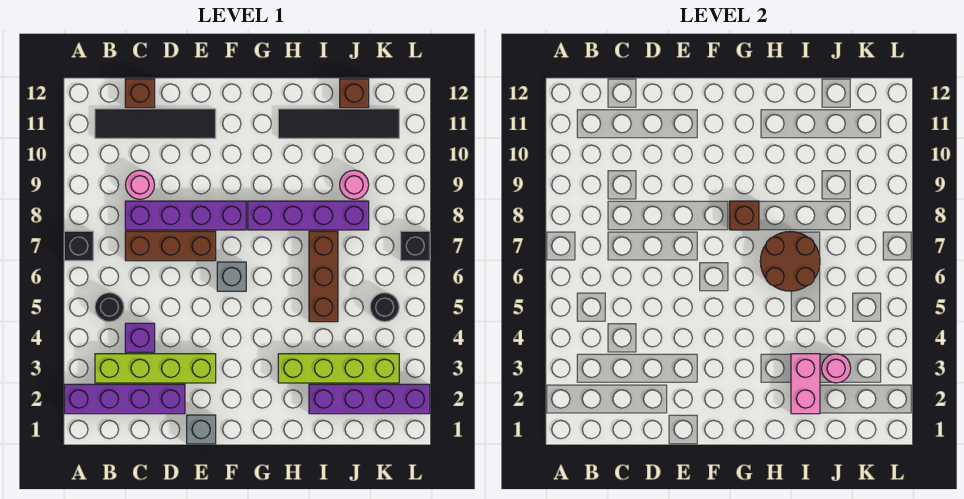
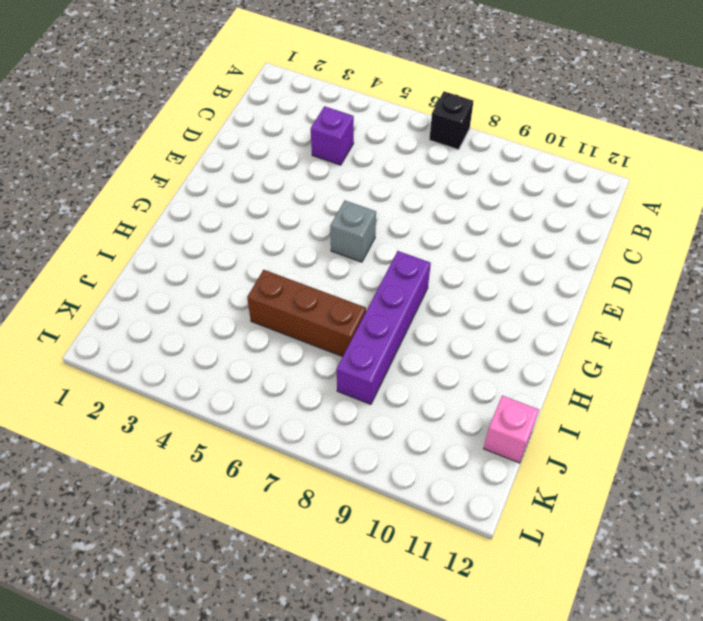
pink brick J12 level 1 -> brown brick J12 level 1
none -> purple brick A2:D2 level 1
none -> lime brick B3:E3 level 1
none -> black round brick B5 level 1

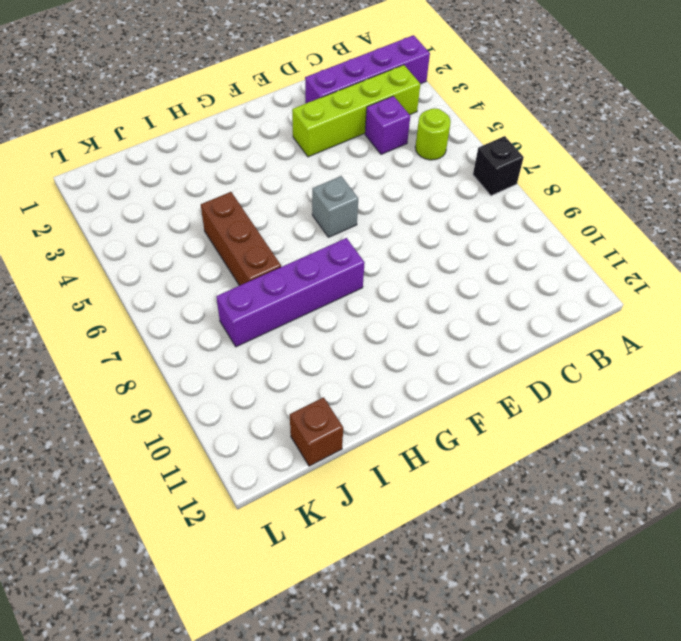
lime round brick B5 level 1 -> black round brick B5 level 1
none -> black tile B11:E11 level 1
none -> brown brick C7:E7 level 1
none -> purple brick C8:F8 level 1

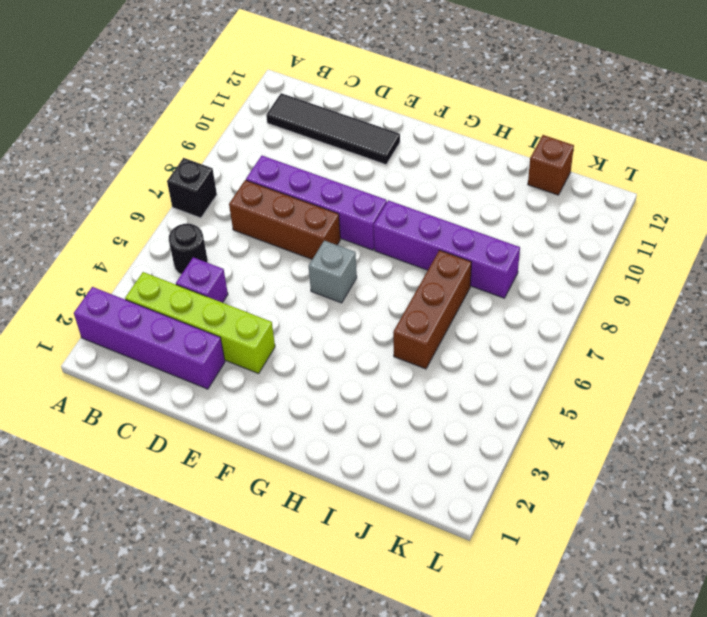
none -> pink round brick C9 level 1
none -> brown brick C12 level 1
none -> grey brick E1 level 1

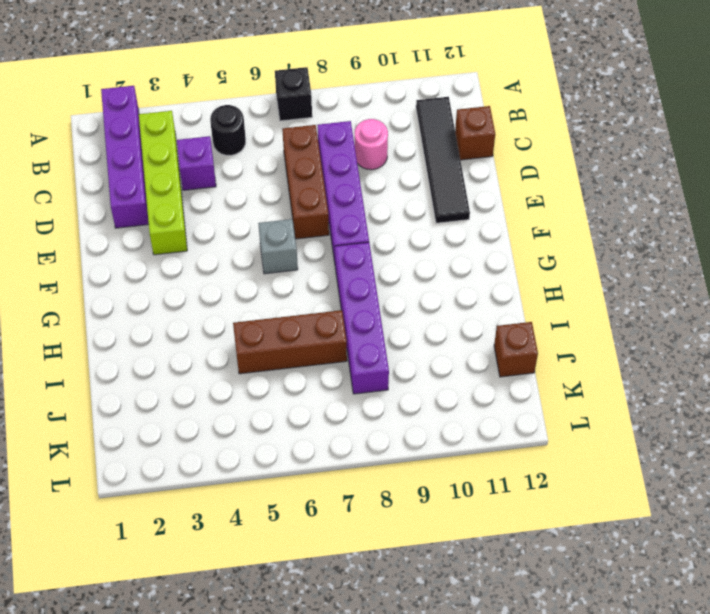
none -> grey brick E1 level 1
none -> lime brick H3:K3 level 1
none -> black tile H11:K11 level 1

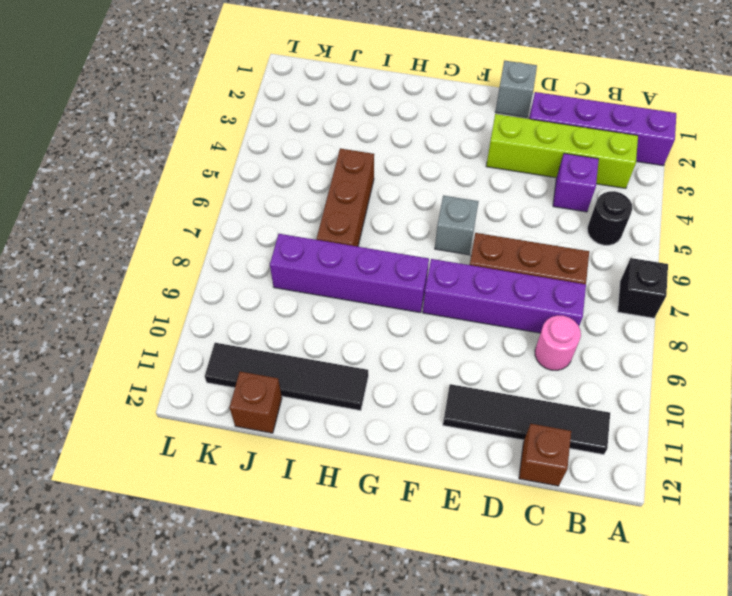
none -> lime brick H3:K3 level 1
none -> purple brick I2:L2 level 1
none -> pink round brick J9 level 1

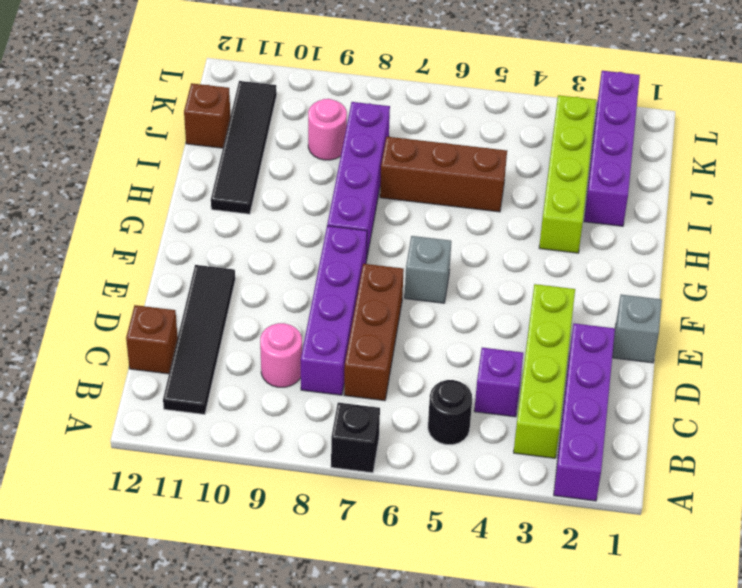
none -> black round brick K5 level 1
none -> black brick L7 level 1
none -> brown brick G8 level 2

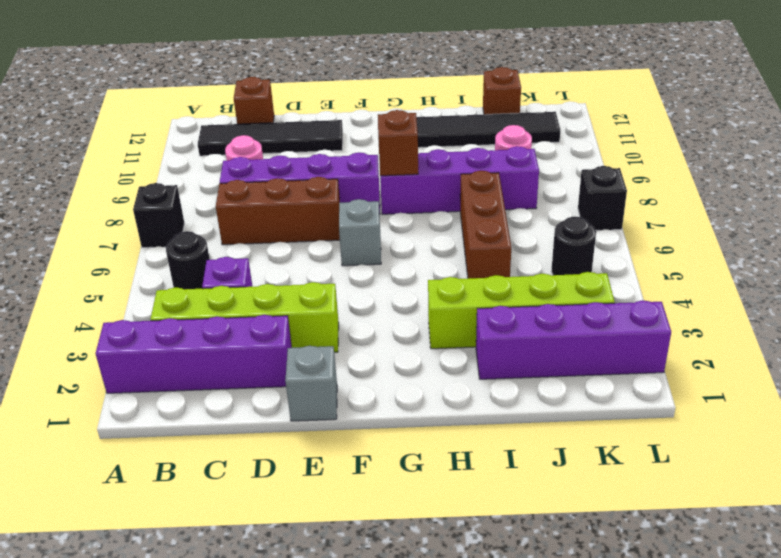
none -> brown round brick H6:I7 level 2
none -> pink brick I2:I3 level 2
none -> pink round brick J3 level 2

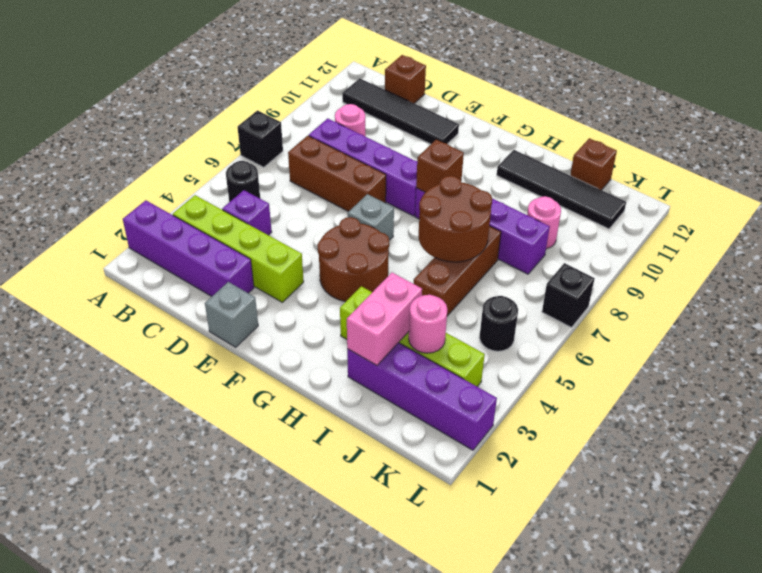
brown round brick F4:G5 level 1 -> none

